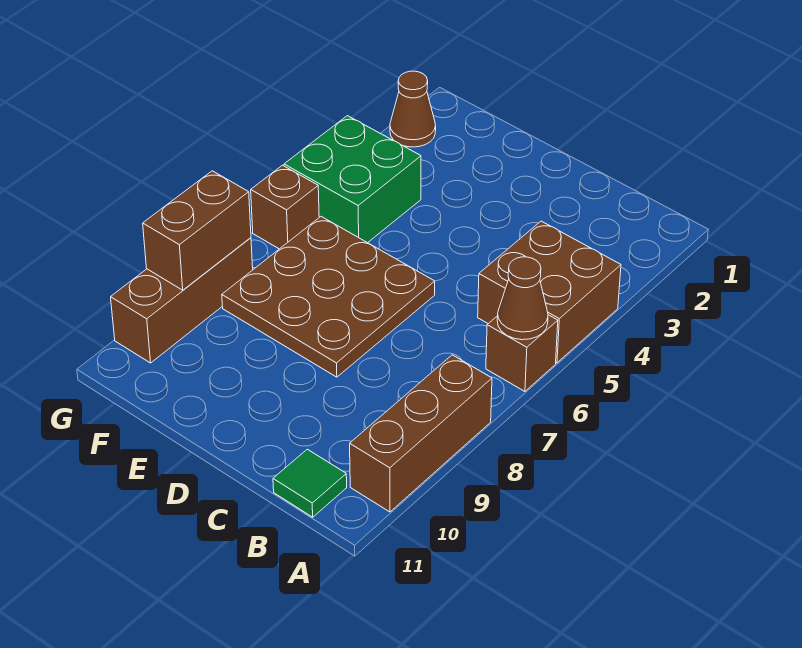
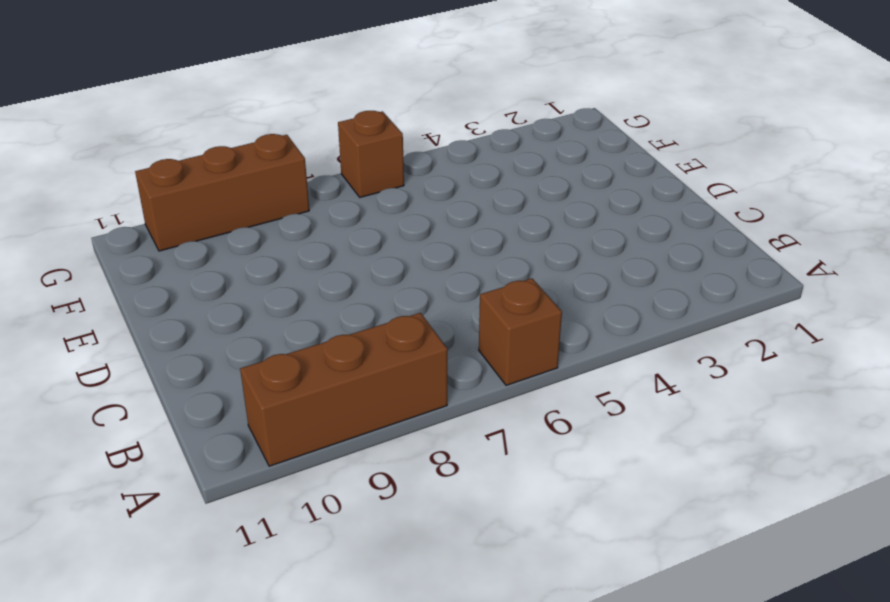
none -> brown brick A4:B5 level 1
none -> green tile B11 level 1

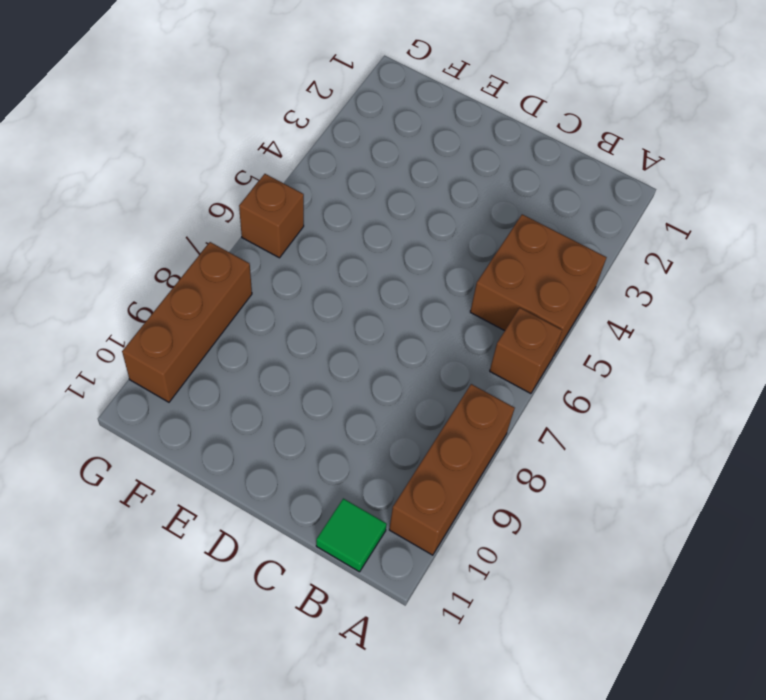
none -> brown plate D6:F8 level 1
none -> green brick F4:G5 level 1

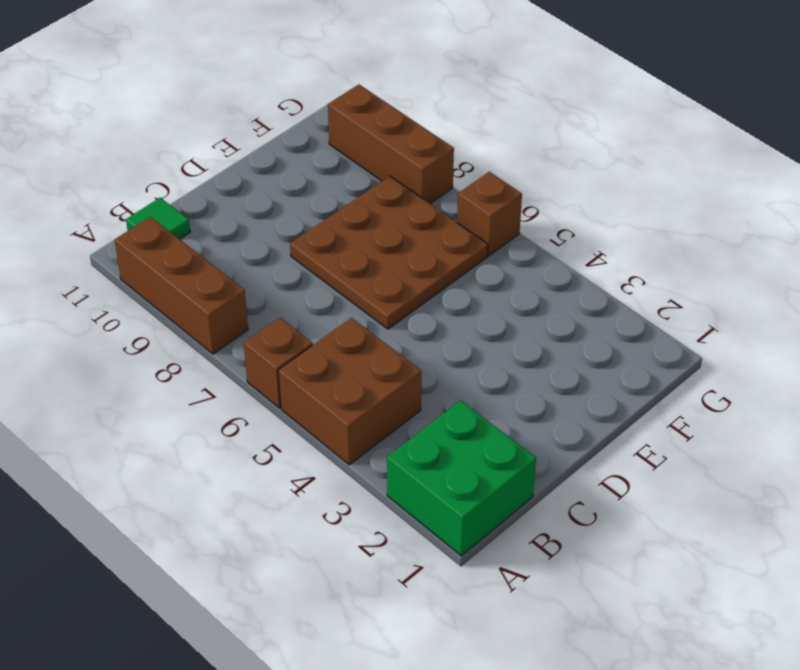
green brick A1:B2 level 1 -> green brick F4:G5 level 1
none -> brown cone G2 level 1
none -> brown cone A6 level 2

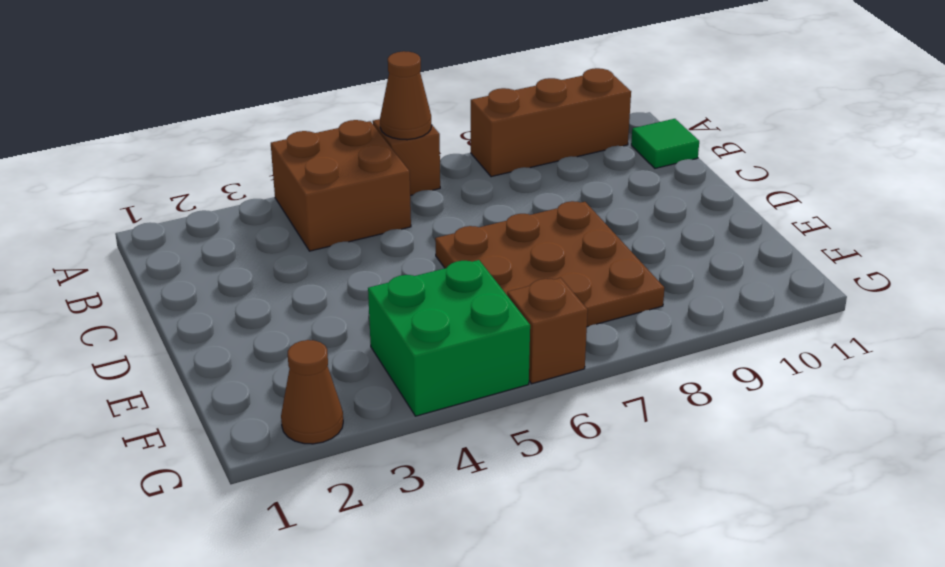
none -> brown brick G8:G10 level 1
none -> brown brick G8:G9 level 2

